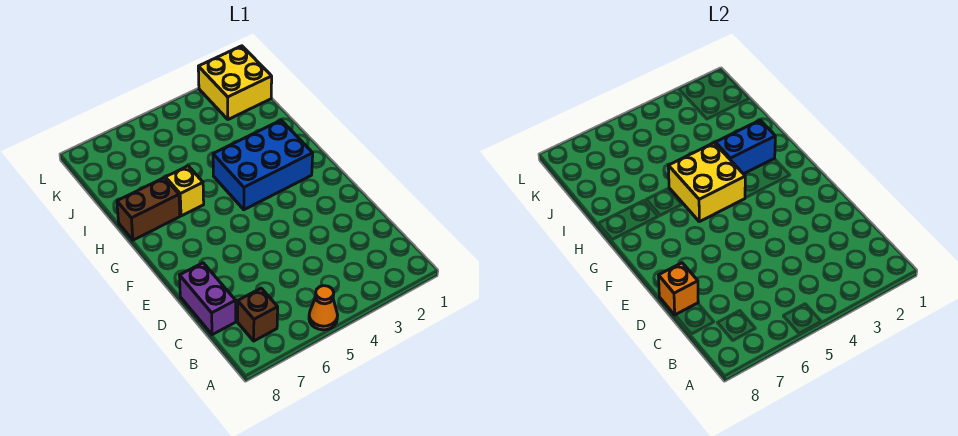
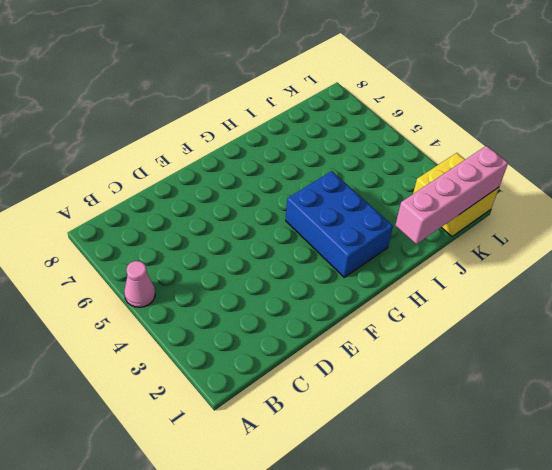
pink cone A5 level 1 -> orange cone A5 level 1
pink brick I1:L1 level 2 -> none
none -> brown brick B7 level 1
none -> purple brick C8:D8 level 1

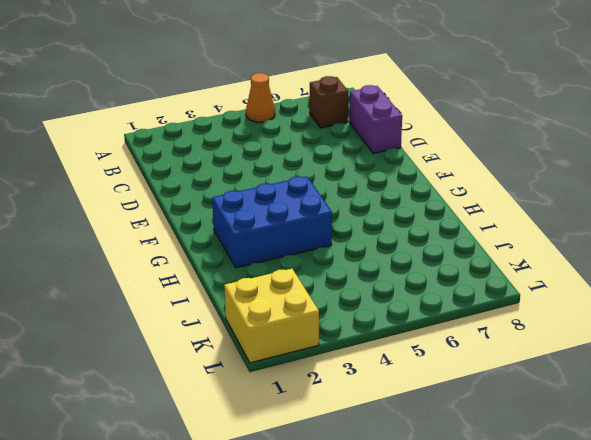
none -> yellow brick H6 level 1
none -> brown brick H7:H8 level 1

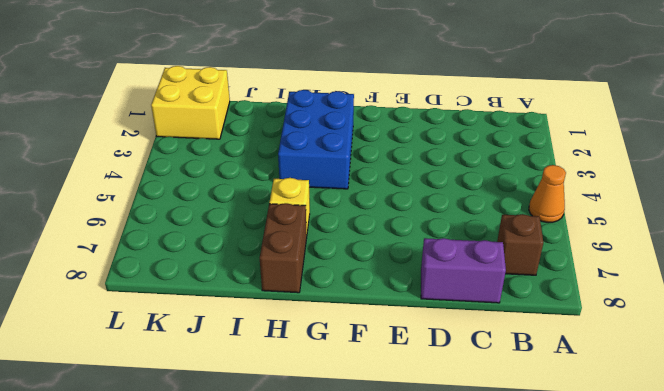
none -> orange brick D8 level 2
none -> yellow brick G4:H5 level 2

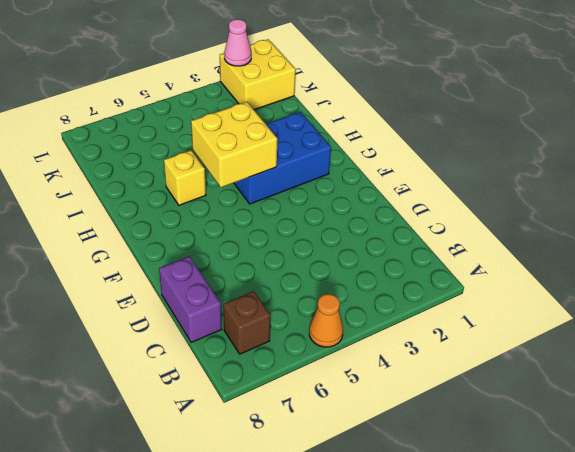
pink cone L2 level 2 -> none
none -> brown brick H7:H8 level 1
none -> orange brick D8 level 2

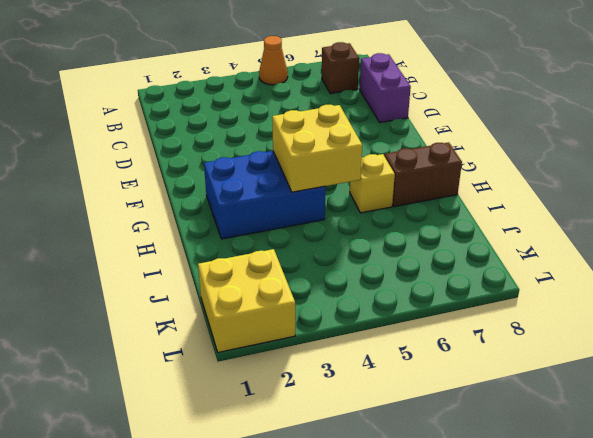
none -> orange brick D8 level 2
none -> blue brick H2:H3 level 2

